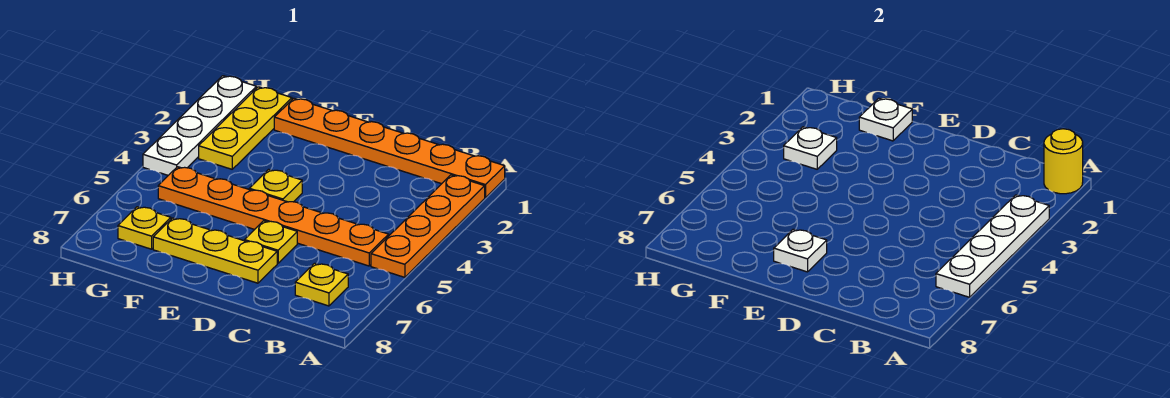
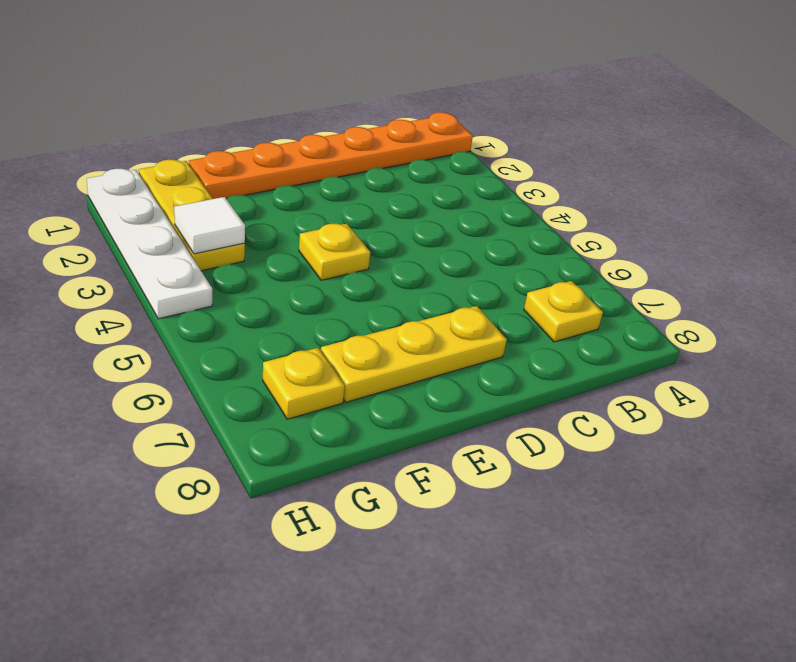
white tile G3 level 2 -> white plate G3 level 2
none -> orange plate A2:A5 level 1
none -> orange plate B5:G5 level 1
none -> yellow plate D6 level 1

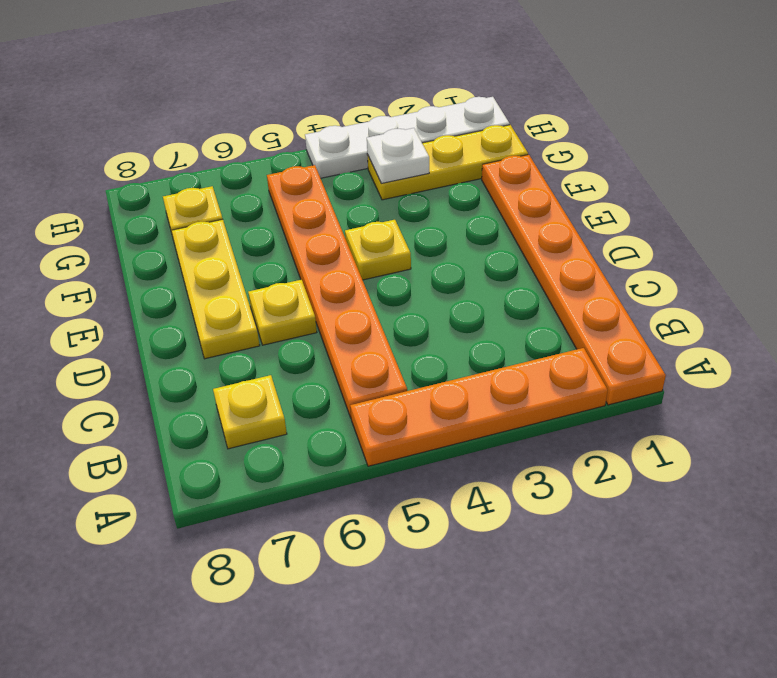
none -> yellow round brick A1 level 2
none -> white plate A3:A6 level 2
none -> white plate E7 level 2

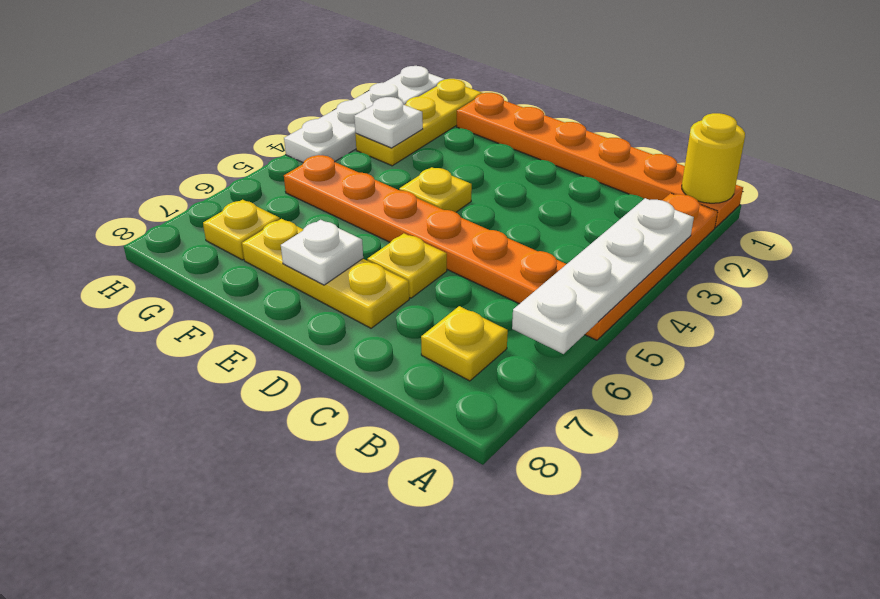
none -> white plate F1 level 2

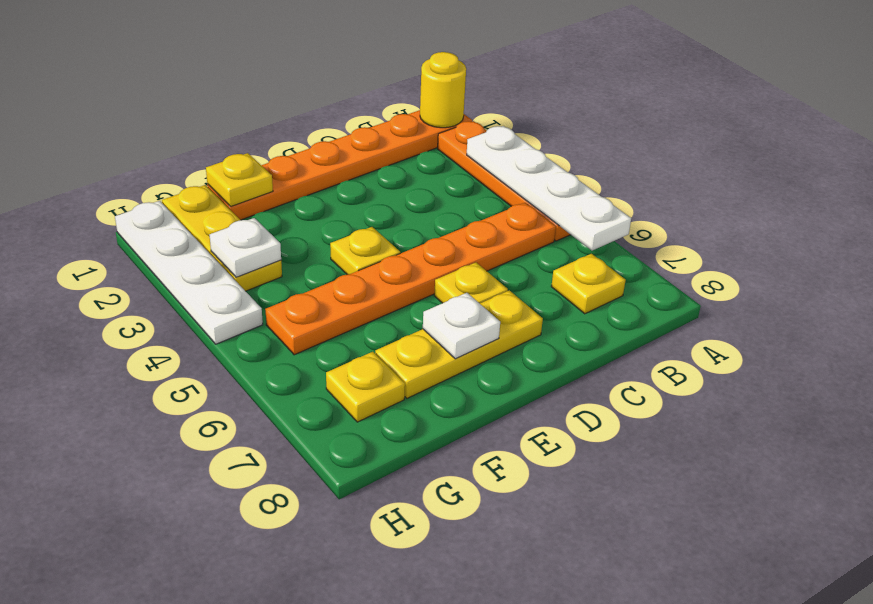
yellow plate F1 level 2 -> white plate F1 level 2

